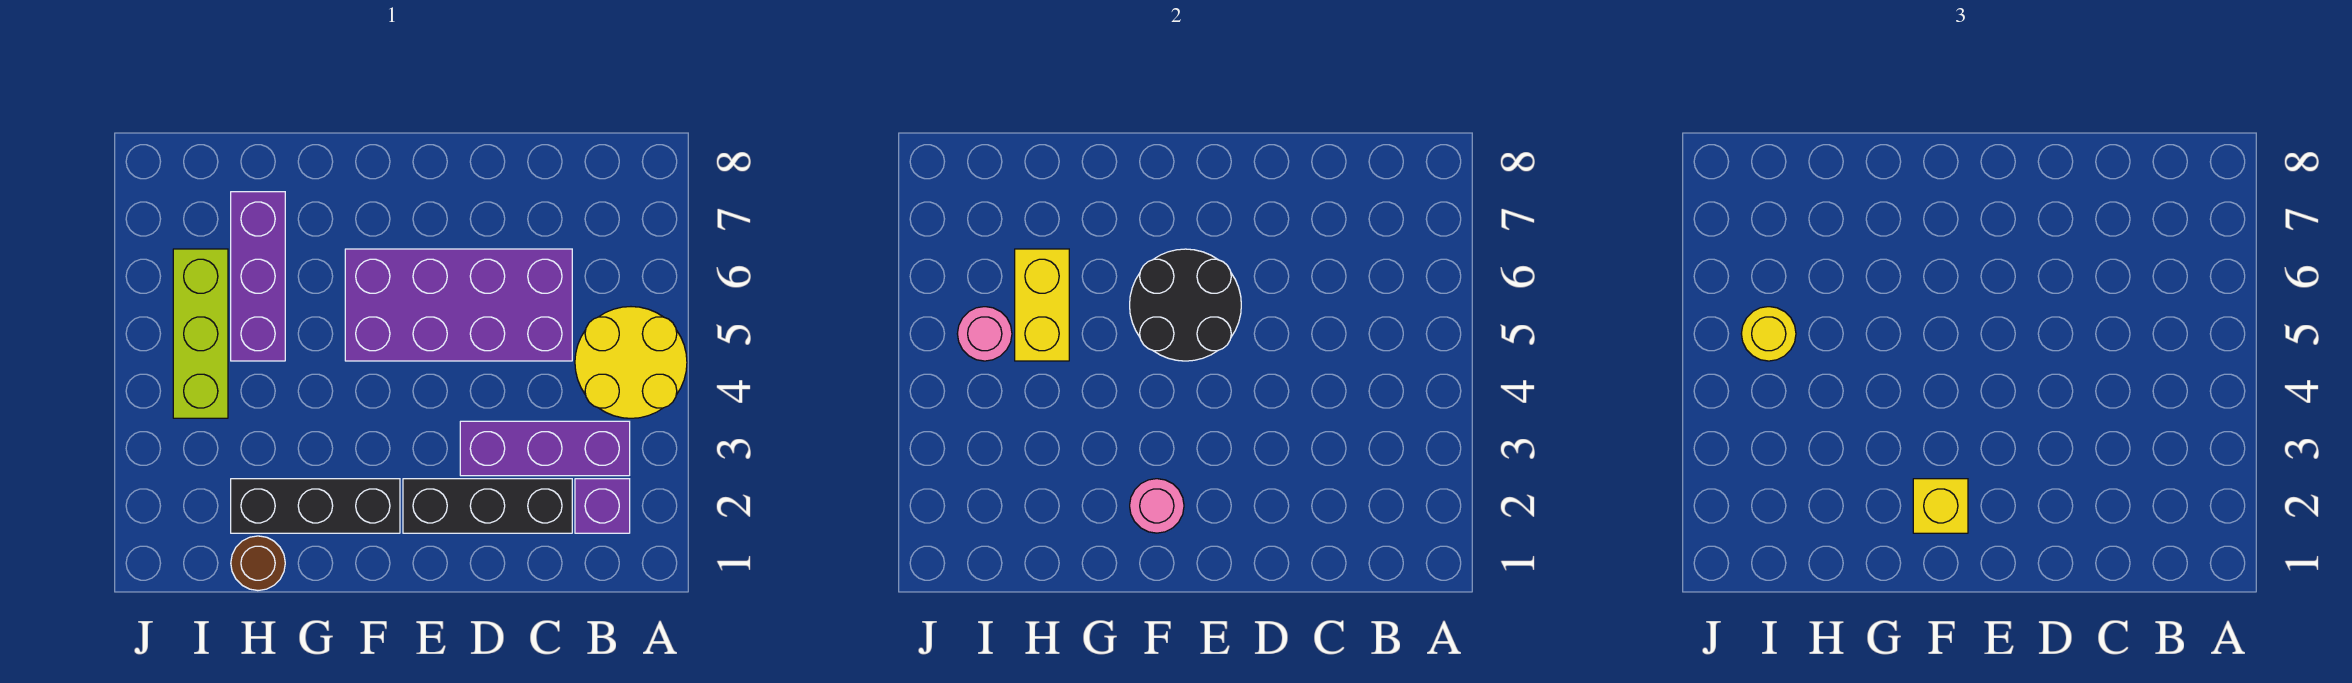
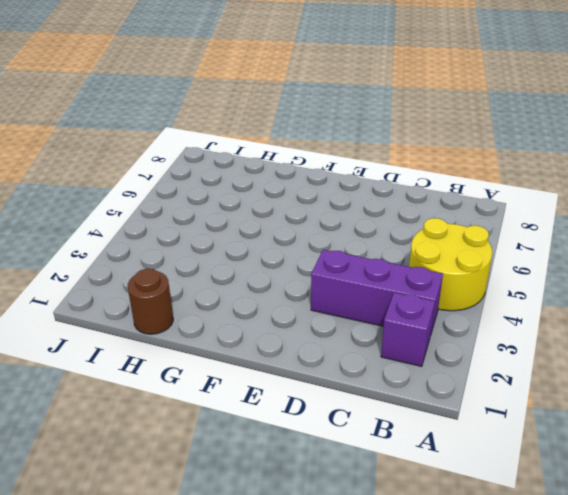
none -> black brick C2:E2 level 1
none -> purple brick C5:F6 level 1
none -> black brick F2:H2 level 1

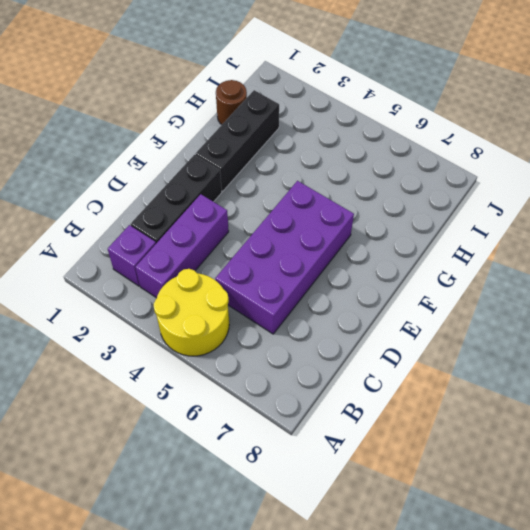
none -> purple brick H5:H7 level 1
none -> lime brick I4:I6 level 1
none -> black round brick E5:F6 level 2

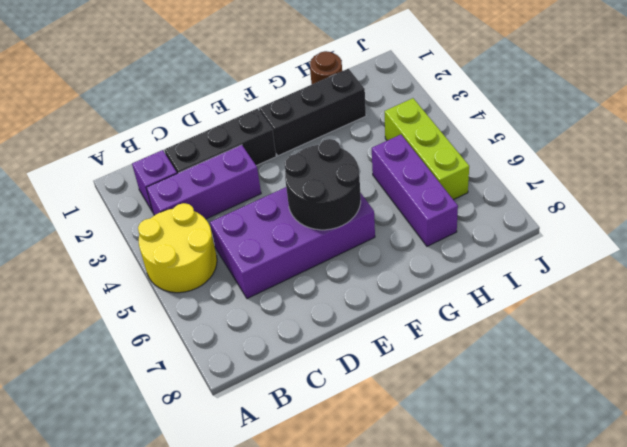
none -> pink round brick F2 level 2
none -> yellow brick H5:H6 level 2
none -> pink round brick I5 level 2

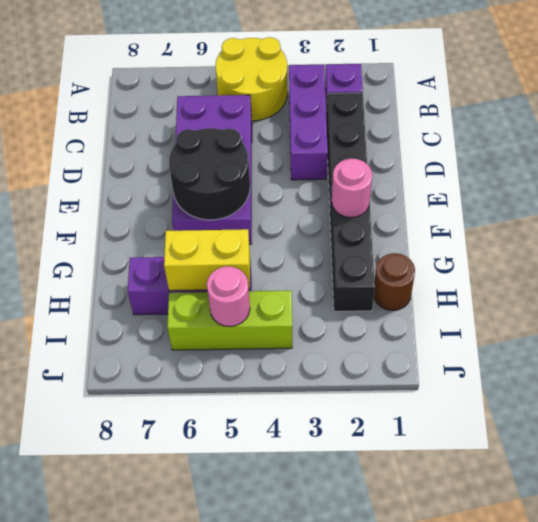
none -> yellow brick F2 level 3
none -> yellow round brick I5 level 3

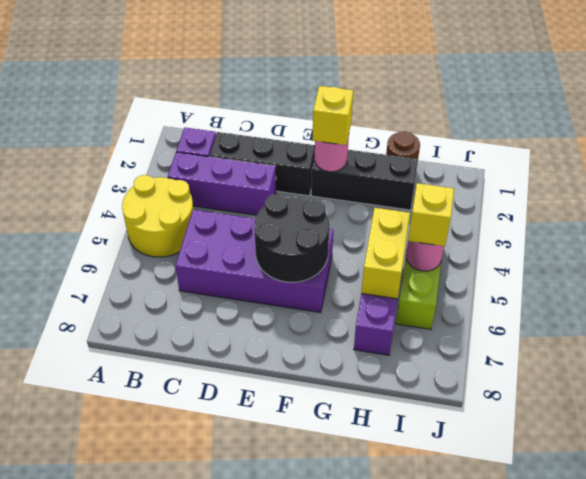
yellow brick I5 level 3 -> yellow round brick I5 level 3

